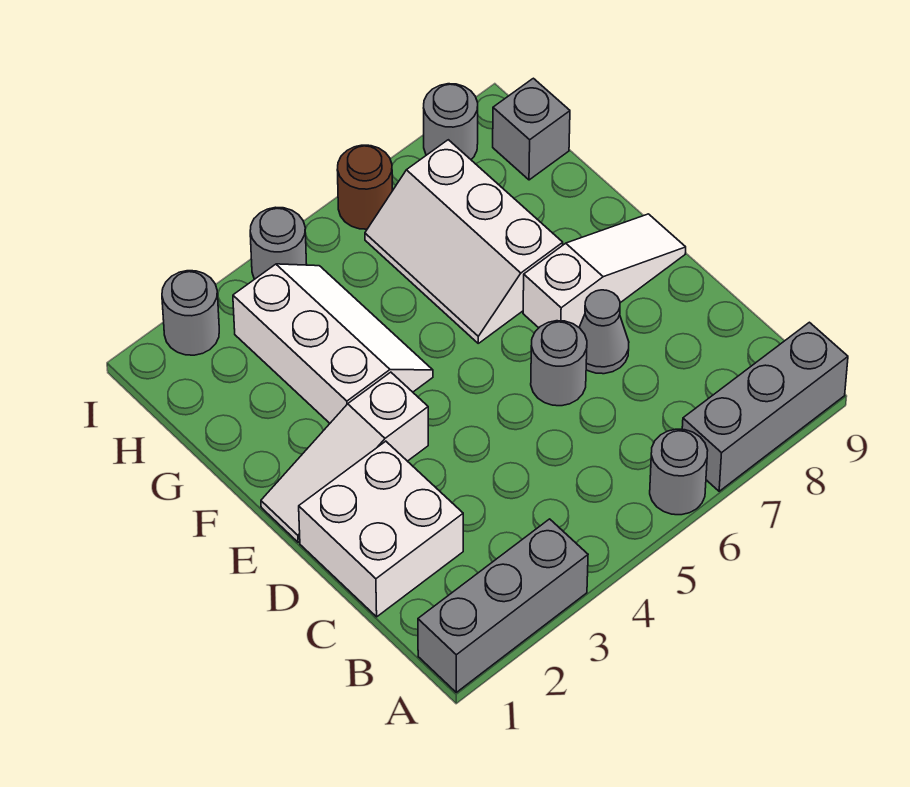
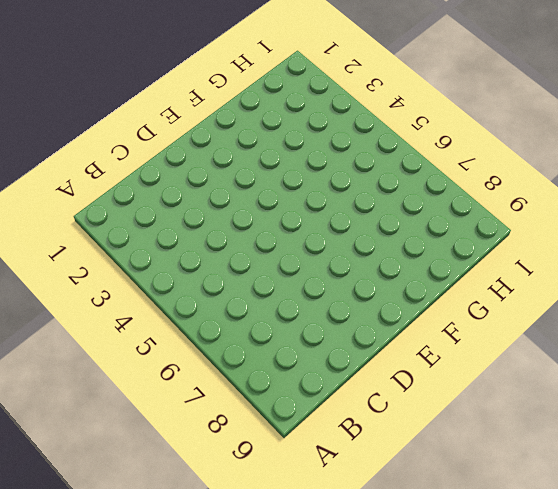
none -> grey brick A1:A3 level 1
none -> grey round brick A6 level 1
none -> grey brick A7:A9 level 1

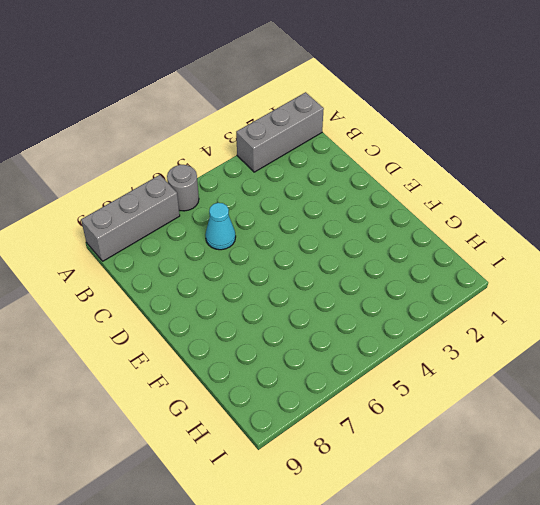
cyan cone C6 level 1 -> none
none -> white brick C1:D2 level 1
none -> grey round brick D6 level 1
none -> grey cone D7 level 1

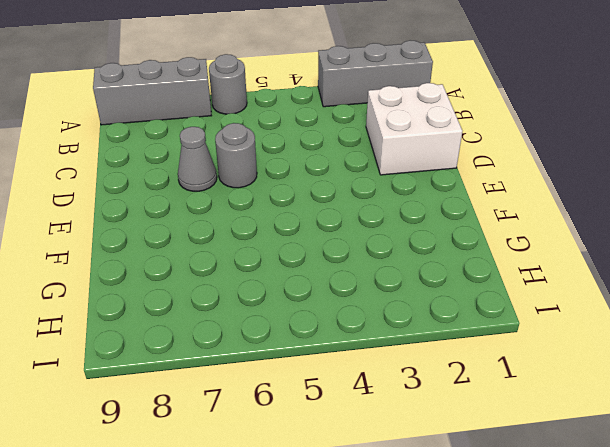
none -> white slope E1:E3 level 1 top 3
none -> white slope E7:E9 level 1 top 7
none -> white slope F3:H4 level 1 top 3

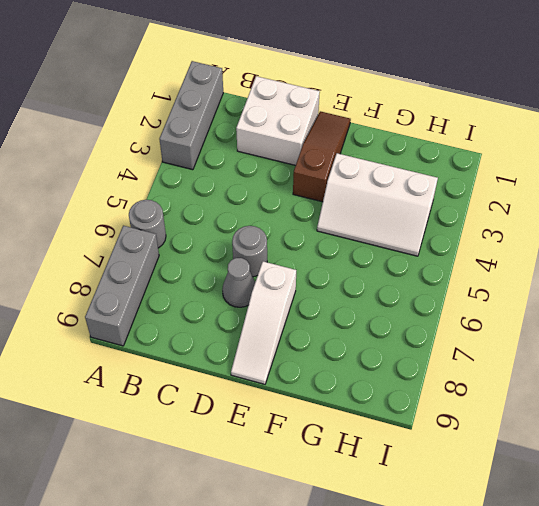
brown slope E1:E3 level 1 top 3 -> white slope E1:E3 level 1 top 3
none -> white slope F6:H7 level 1 top 7
none -> grey brick H9 level 1
none -> grey round brick I2 level 1

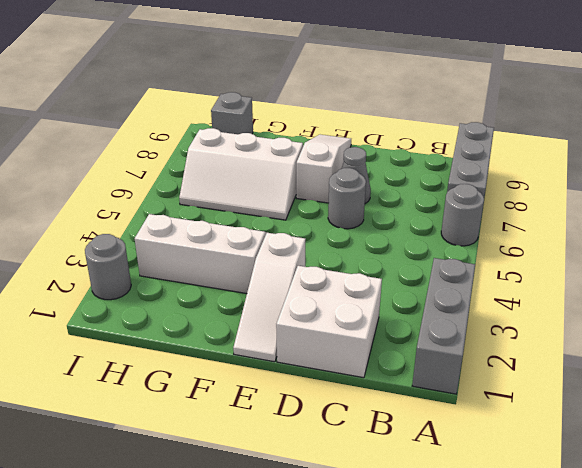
none -> grey round brick I4 level 1
none -> brown round brick I6 level 1
none -> grey round brick I8 level 1

